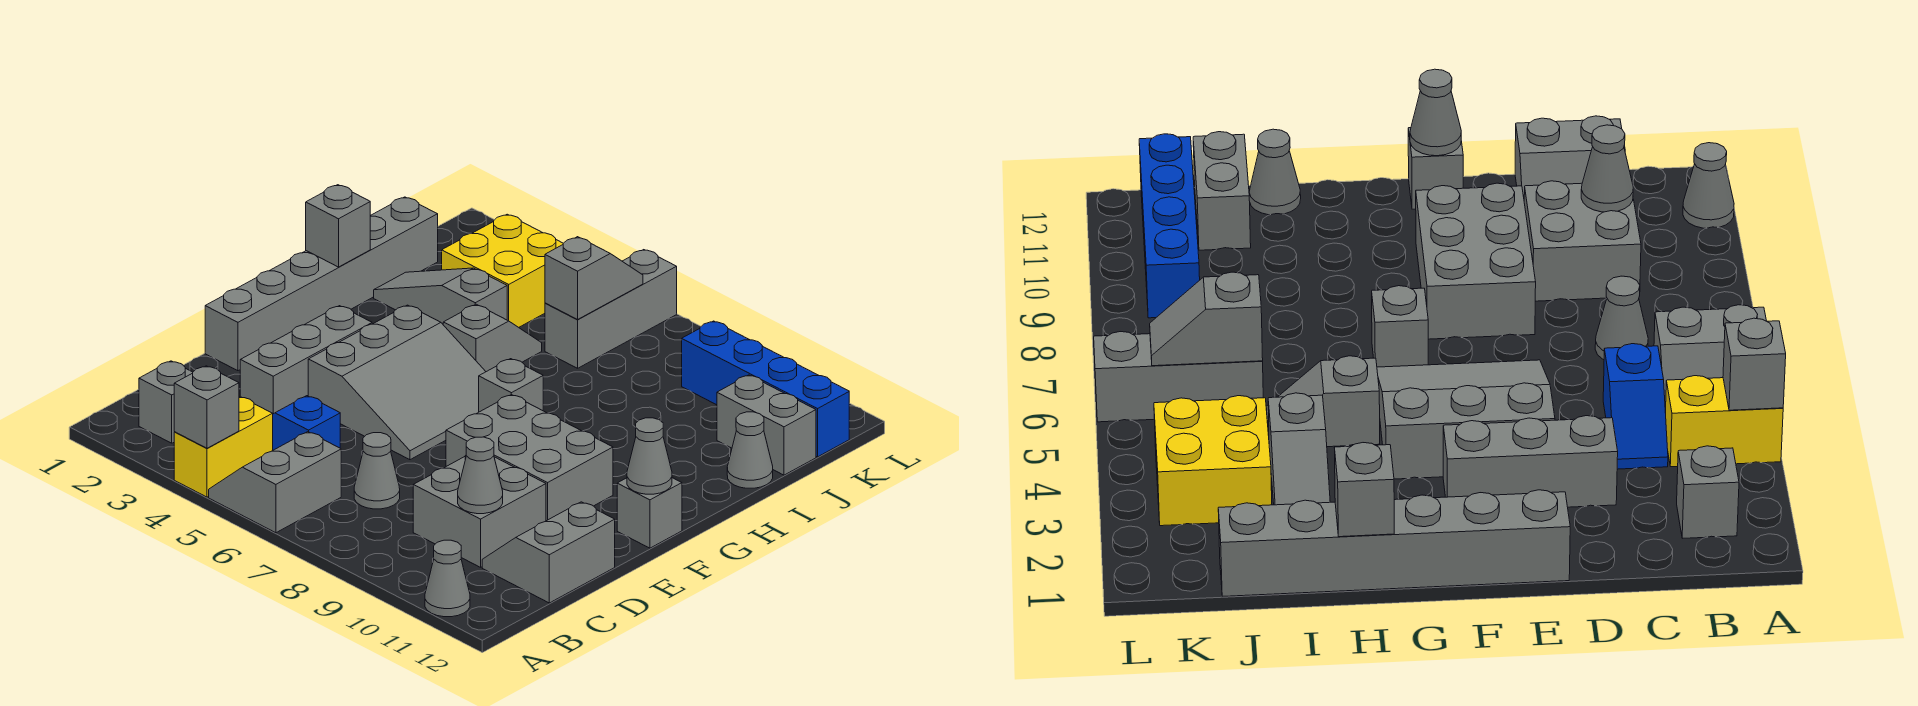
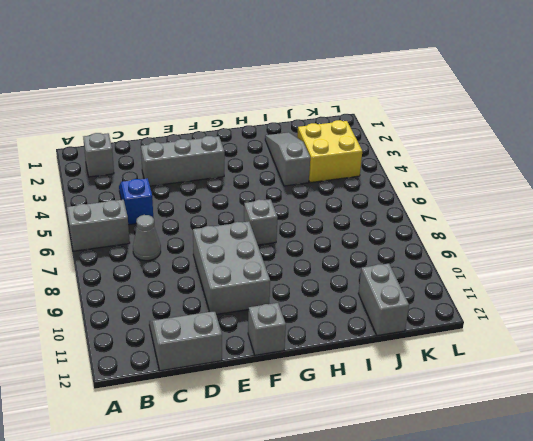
none -> yellow brick A4:B4 level 1
none -> grey cone A11 level 1
none -> grey brick C9:D10 level 1

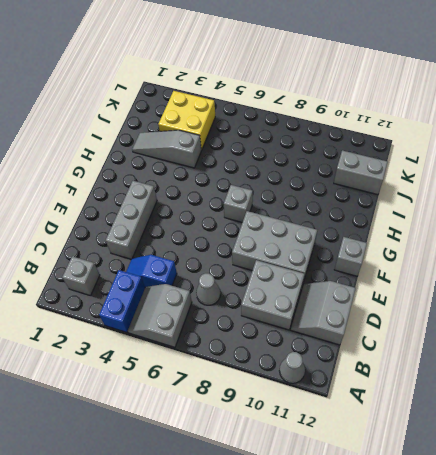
blue brick A4:B4 level 1 -> yellow brick A4:B4 level 1
none -> grey brick E1:J1 level 1
none -> grey slope E4:G6 level 1 top 4
none -> grey slope H5:I5 level 1 top H

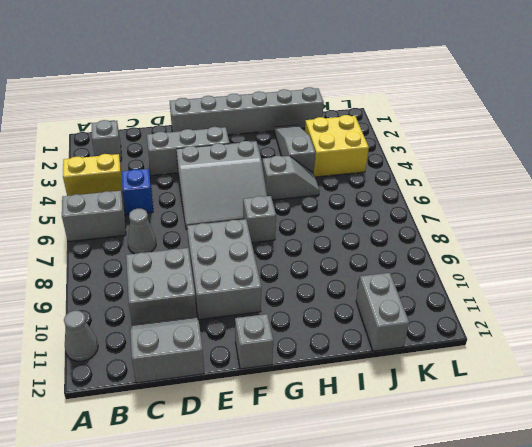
none -> grey cone I12 level 1
none -> grey brick J6:L6 level 1
none -> blue brick K9:K12 level 1

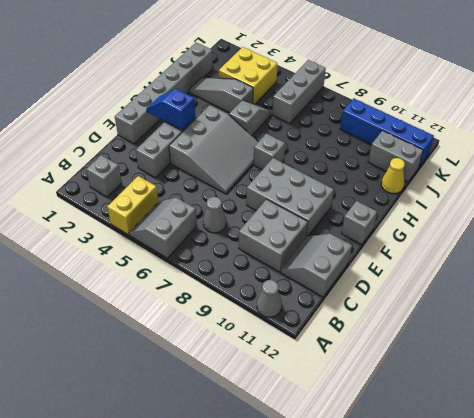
blue slope F2:F3 level 2 top 3 -> blue slope C4:C5 level 1 top 5
yellow cone I12 level 1 -> grey cone I12 level 1
none -> grey brick A4 level 2
none -> grey cone C10 level 2
none -> grey cone F12 level 2

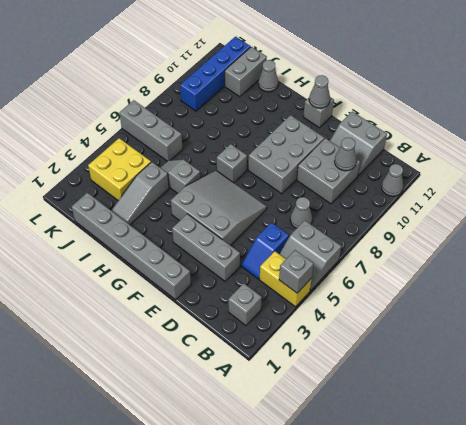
none -> grey brick H1 level 2
none -> grey slope J6:K6 level 2 top J

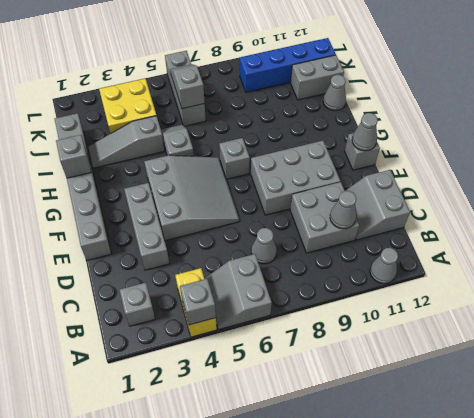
none -> blue slope C4:C5 level 1 top 5

